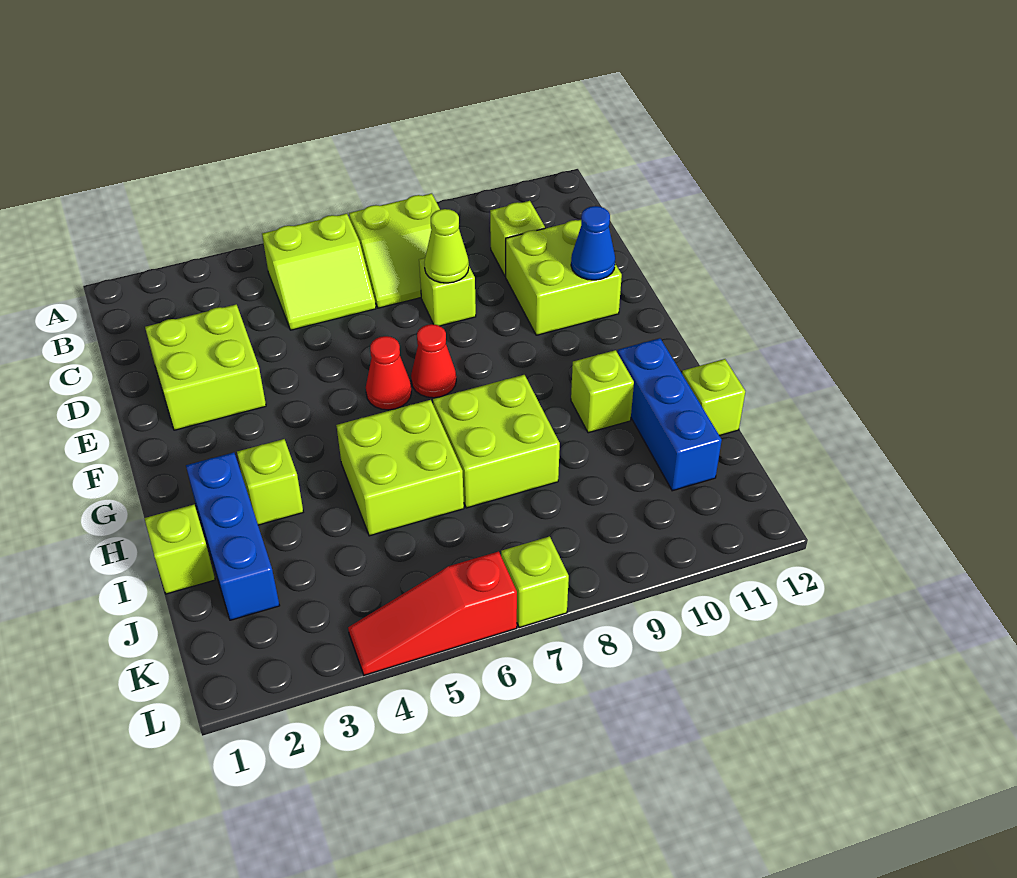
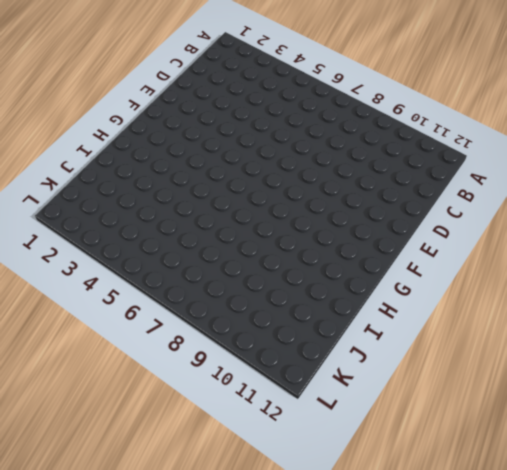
none -> lime slope B5:C6 level 1 top B
none -> lime slope B7:C8 level 1 top B
none -> lime brick C10 level 1

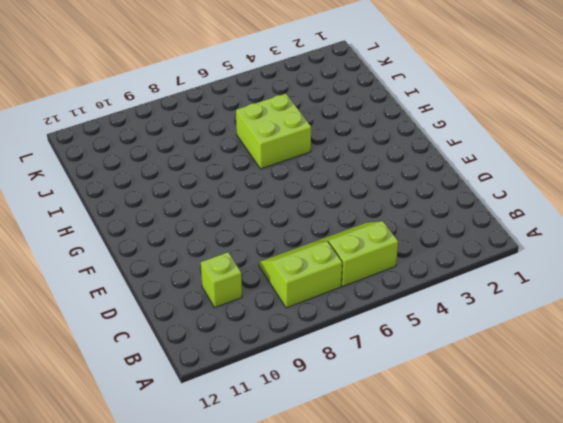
none -> lime brick D2:E3 level 1
none -> lime brick D8 level 1
none -> lime brick D10:E11 level 1

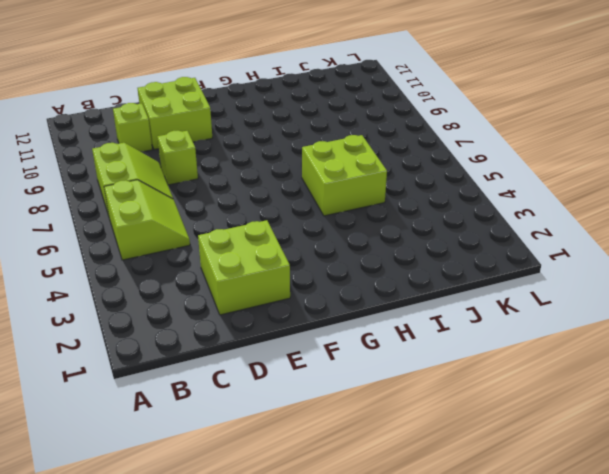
none -> red cone F6 level 1
none -> red cone F7 level 1
none -> blue brick H2:J2 level 1

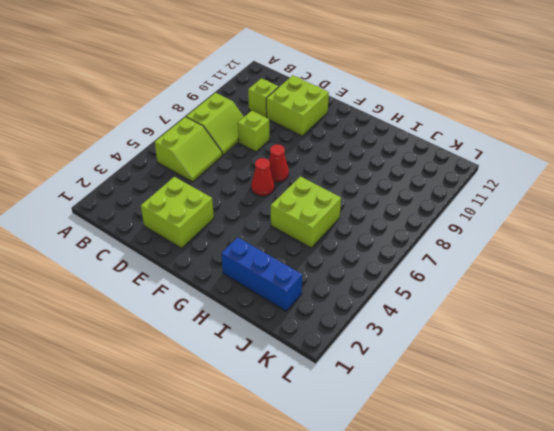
none -> lime brick H3 level 1
none -> lime brick H7:I8 level 1
none -> lime brick H10 level 1

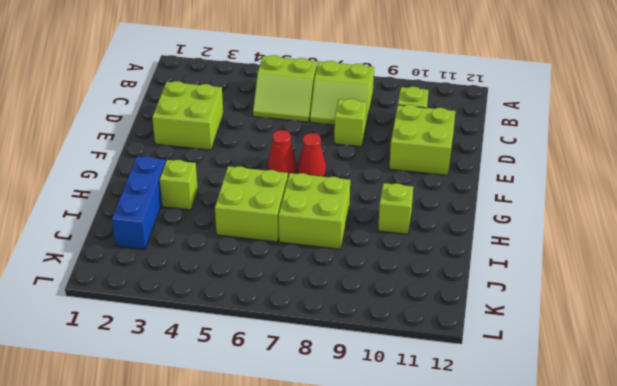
none -> blue brick H11:J11 level 1
none -> lime brick I1 level 1
none -> lime brick I12 level 1

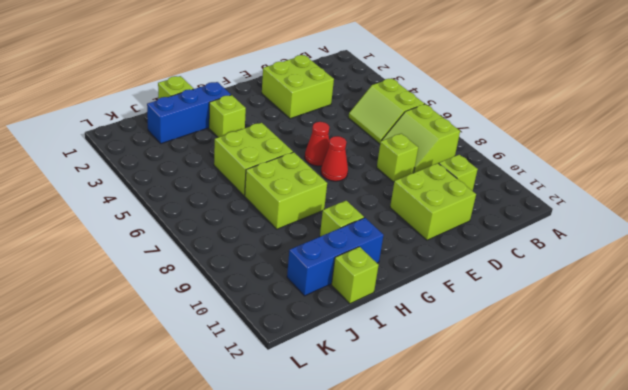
none -> red slope L4:L6 level 1 top 6
none -> lime brick L7 level 1
none -> lime cone D8 level 2

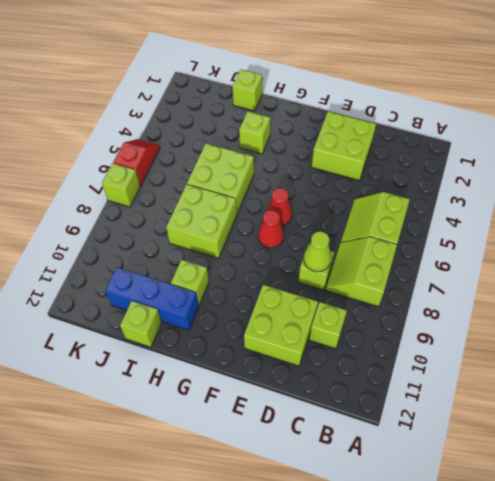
red slope L5:L6 level 1 top 6 -> red slope L4:L6 level 1 top 6
none -> blue brick H2:J2 level 1
none -> blue cone E11 level 2

